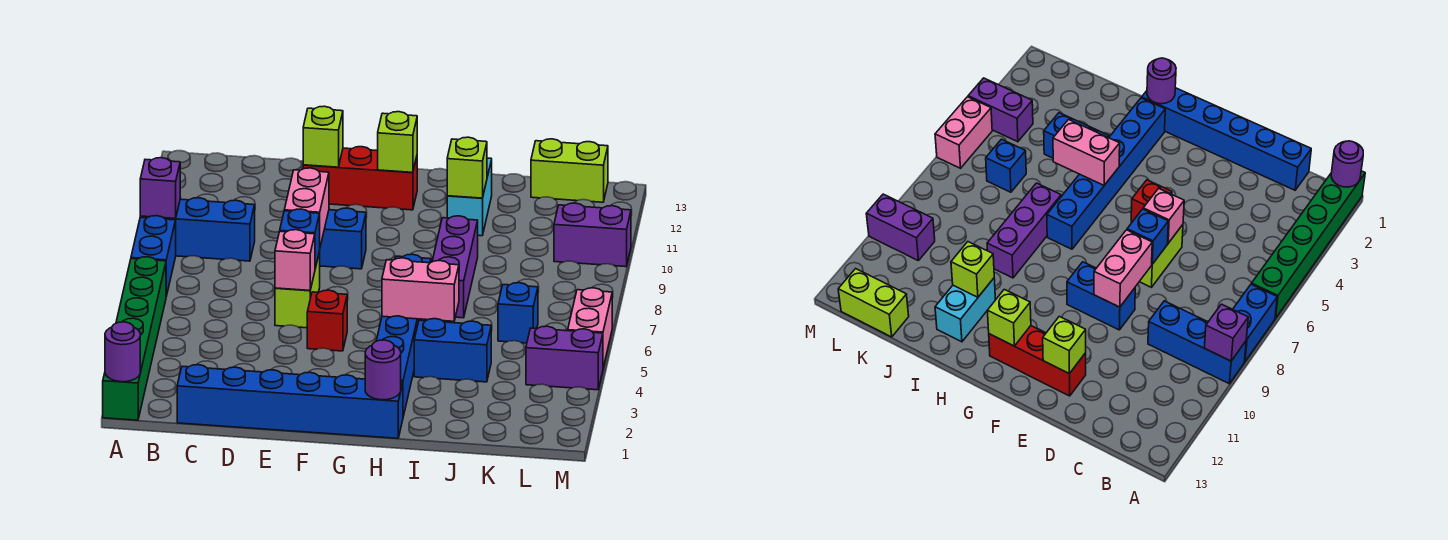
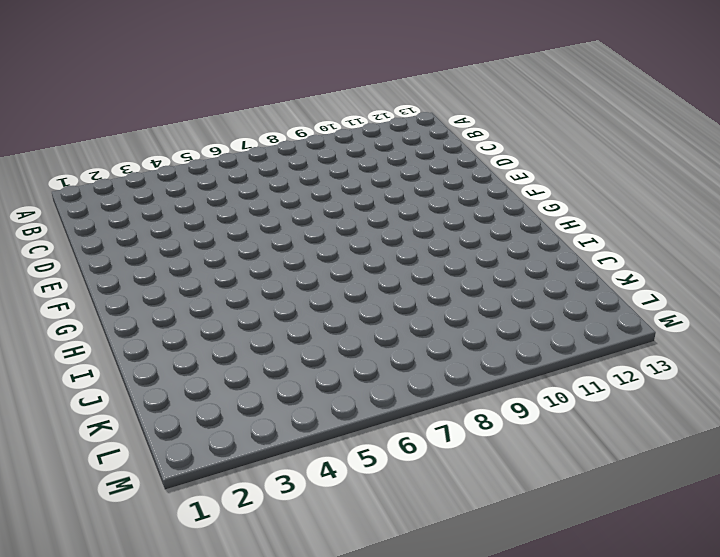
none -> green brick A1:A6 level 1
none -> blue brick A7:A8 level 1
none -> blue brick A9:C9 level 1

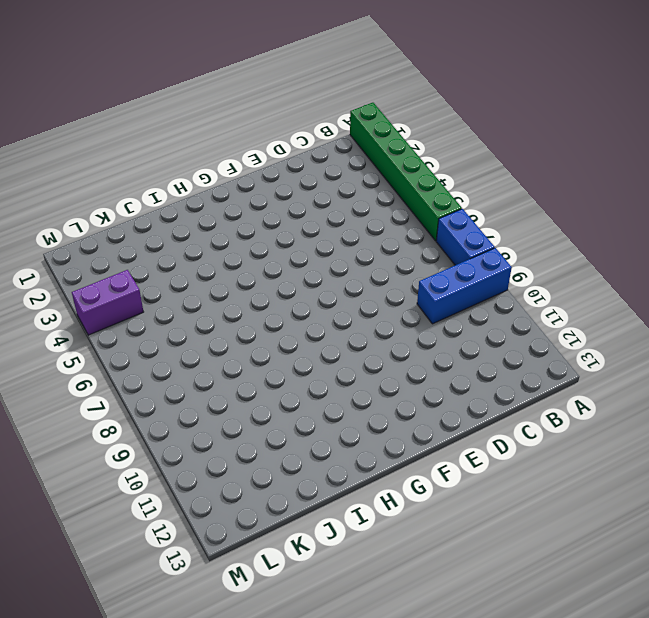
none -> blue brick C1:H1 level 1
none -> lime brick E6:E7 level 1
none -> blue brick E9:F9 level 1

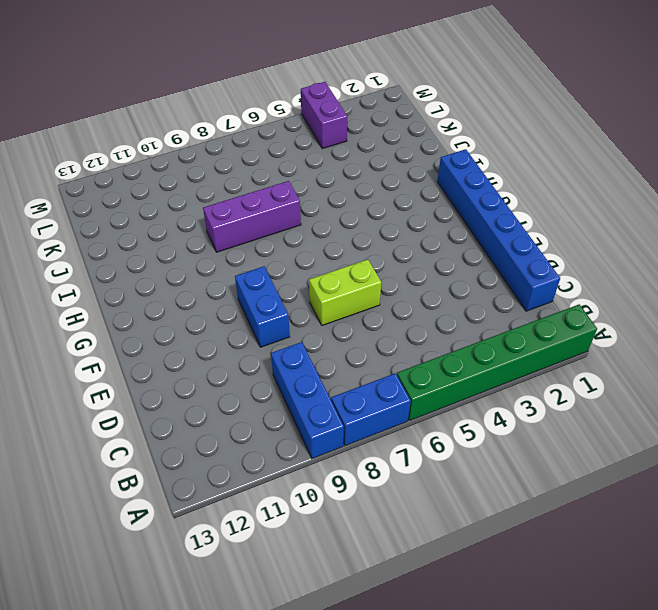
none -> red brick E12:G12 level 1
none -> red brick F5 level 1
none -> blue brick H2:H7 level 1

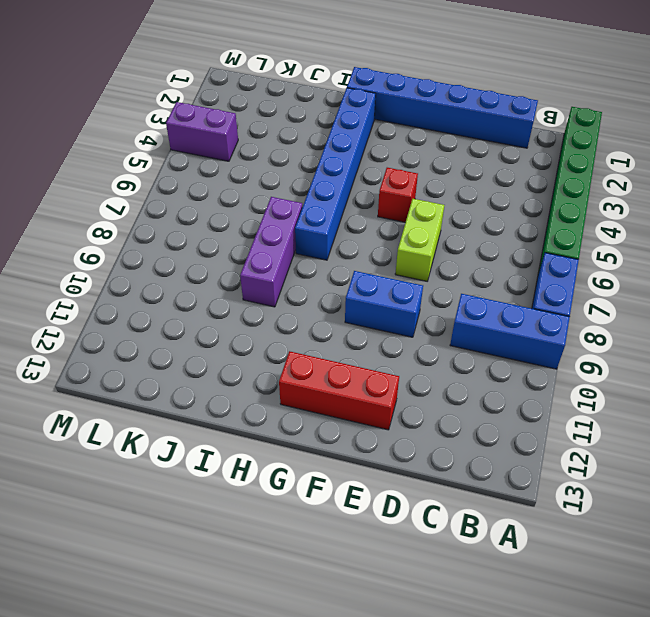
none -> blue brick I4:J4 level 1
none -> cyan brick I11:I12 level 1
none -> blue brick K6 level 1

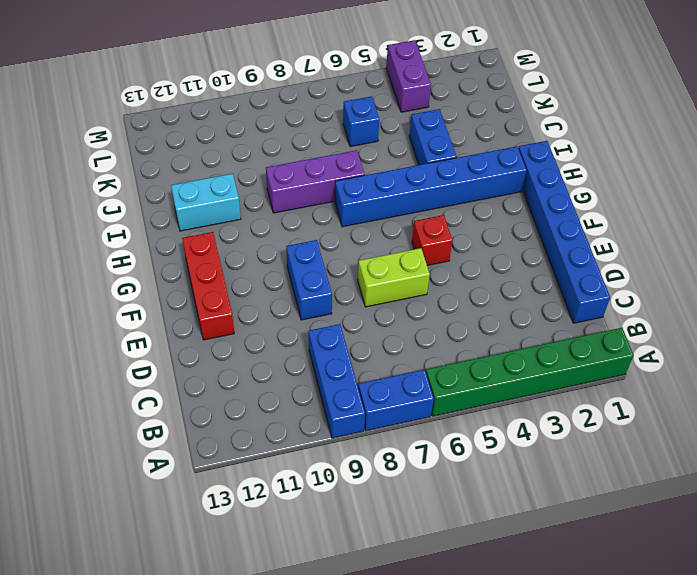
none -> lime brick K13:L13 level 1
none -> purple brick L10:M10 level 1
none -> pink brick M5:M6 level 1

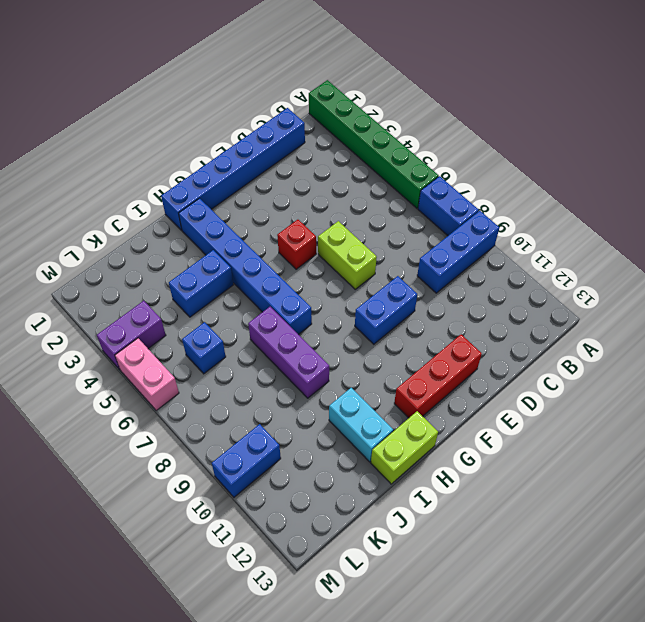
lime brick H13:I13 level 1 -> lime brick K13:L13 level 1
blue brick L10:M10 level 1 -> purple brick L10:M10 level 1
none -> purple round brick A1 level 2
none -> purple brick A9 level 2
none -> pink brick E6 level 2

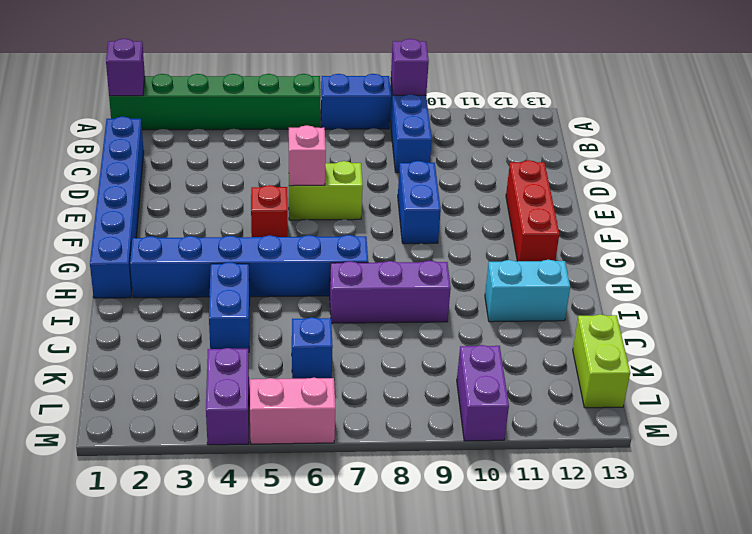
purple brick A1 level 2 -> purple round brick A1 level 2
none -> blue brick E7 level 2
none -> pink brick E8:E9 level 2
none -> lime brick E12 level 2

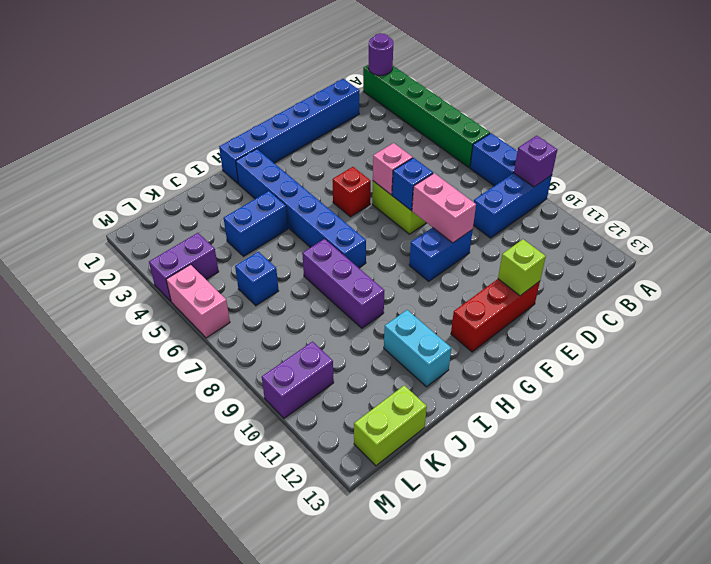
none -> lime brick G12 level 2
none -> purple round brick H1 level 2
none -> pink brick H5:I5 level 2

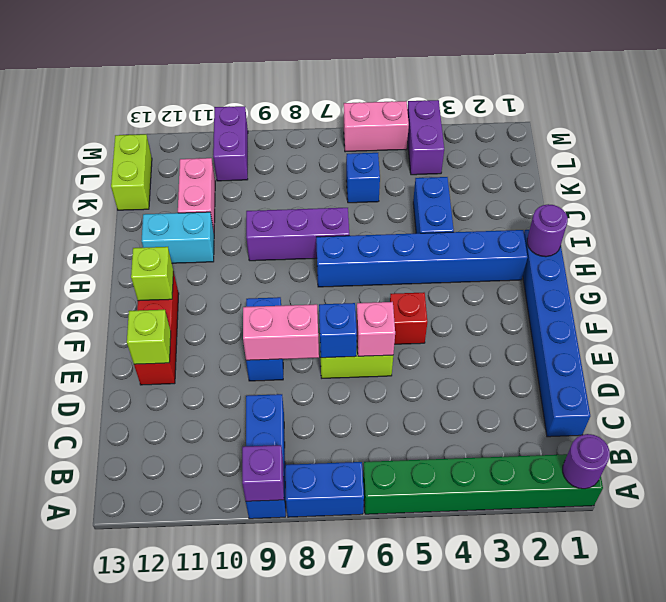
pink brick J11:K11 level 1 -> pink brick H5:I5 level 2
none -> lime brick I11 level 2

